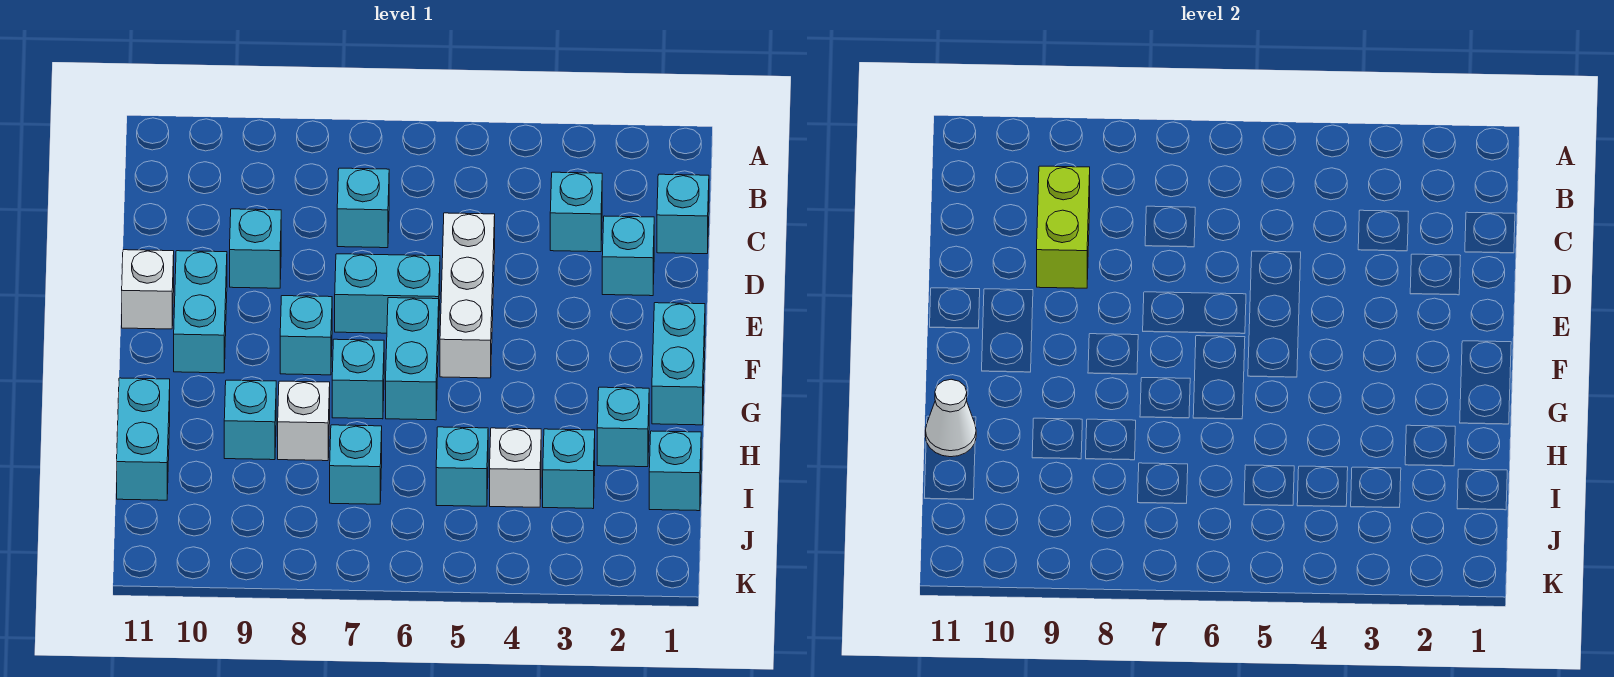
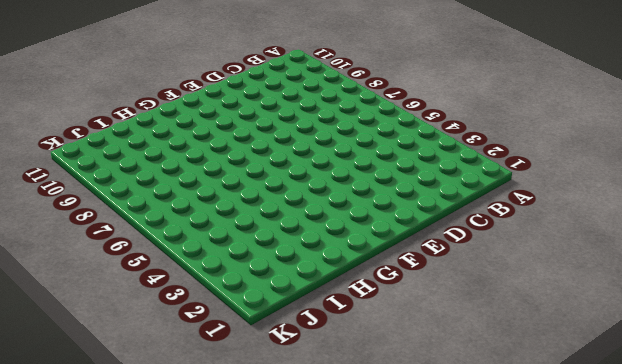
none -> cyan brick C1 level 1
none -> cyan brick C3 level 1
none -> cyan brick C7 level 1

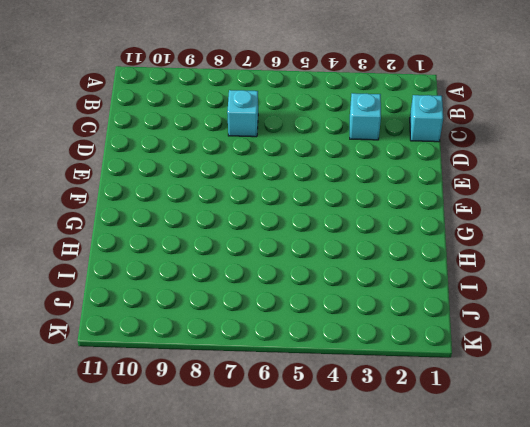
none -> cyan brick D2 level 1
none -> white brick D5:F5 level 1
none -> cyan brick D9 level 1

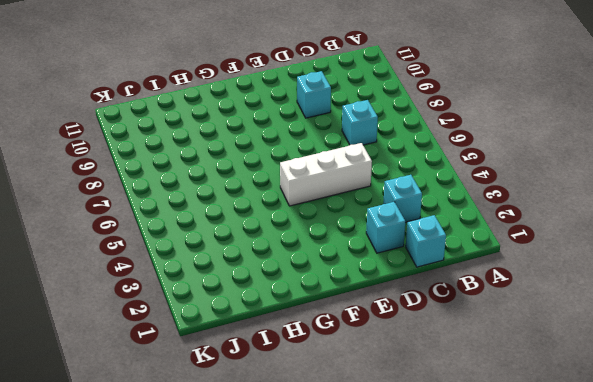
none -> cyan brick E6:E7 level 1
none -> cyan brick E10:F10 level 1
none -> white brick E11 level 1

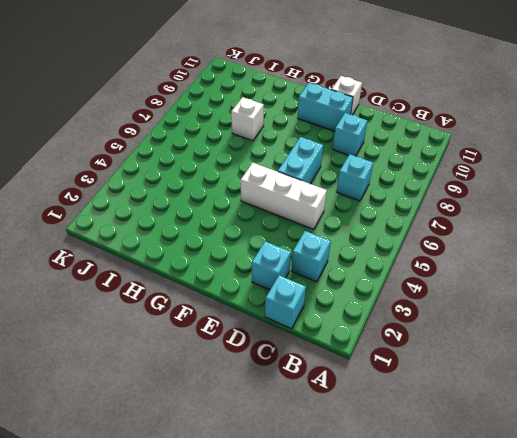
none -> cyan brick F1:G1 level 1
none -> cyan brick F6:G6 level 1
none -> cyan brick F8 level 1

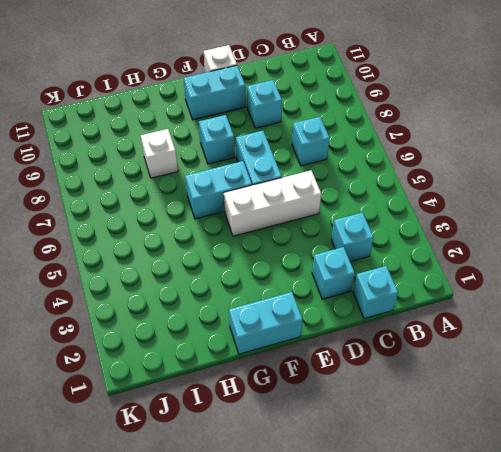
none -> cyan brick G7 level 1
none -> cyan brick H2 level 1
none -> cyan brick H9 level 1

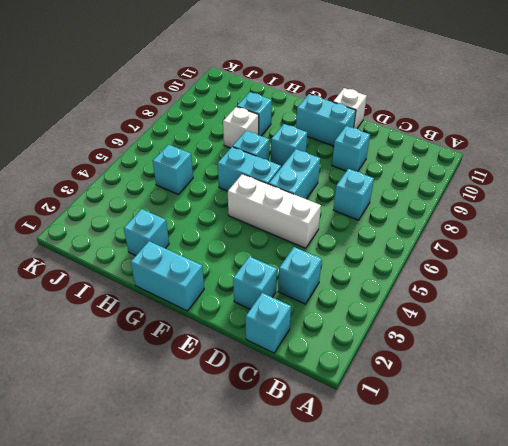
none -> cyan brick H11:I11 level 1
none -> cyan brick I1 level 1
none -> cyan brick I3 level 1

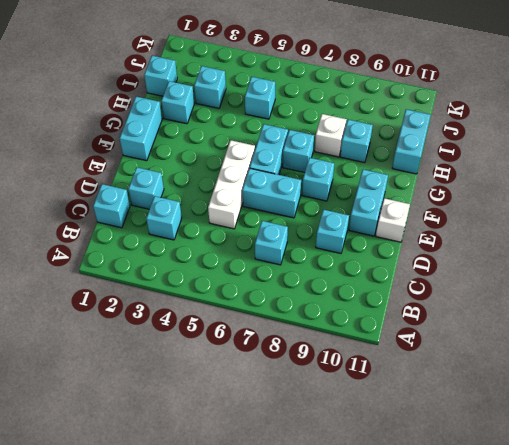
none -> white brick I4 level 1
none -> cyan brick I7 level 1
none -> lime brick C9:D9 level 2

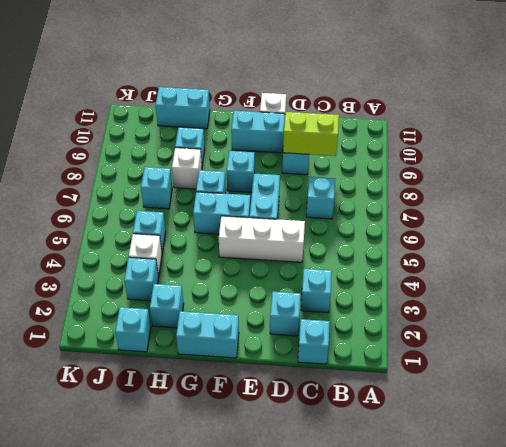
none -> white cone H11 level 2

